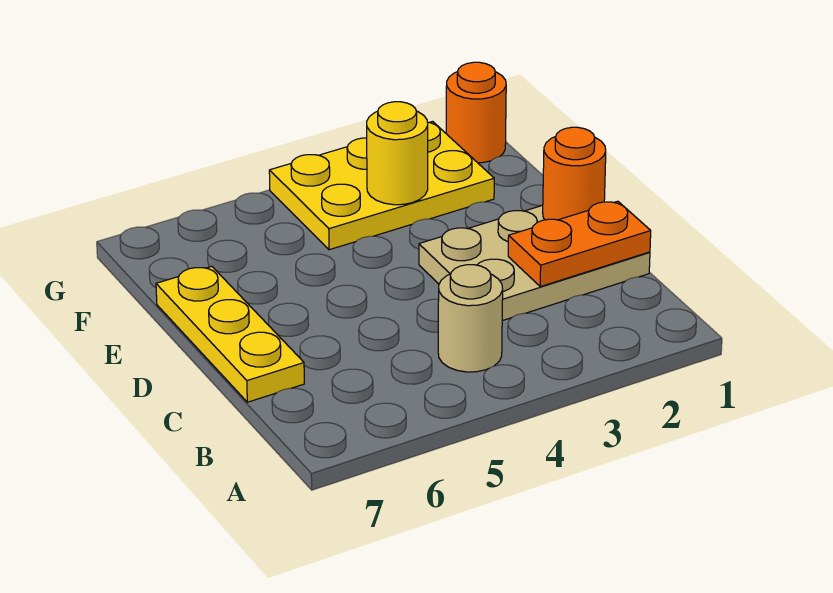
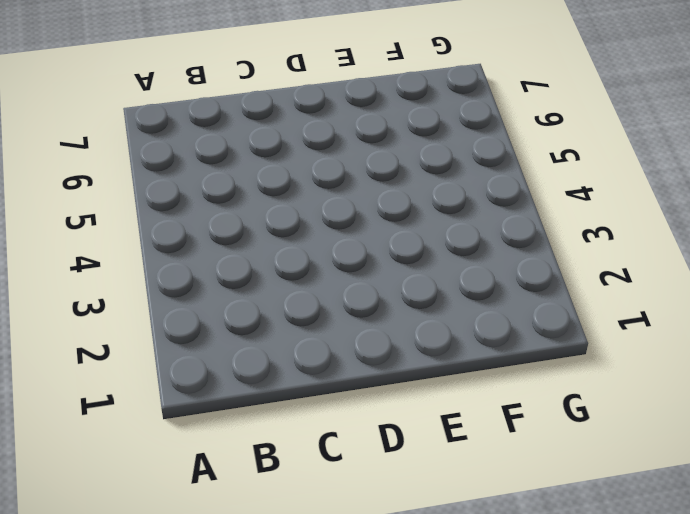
none -> tan round brick B4 level 1
none -> tan plate C1:D3 level 1

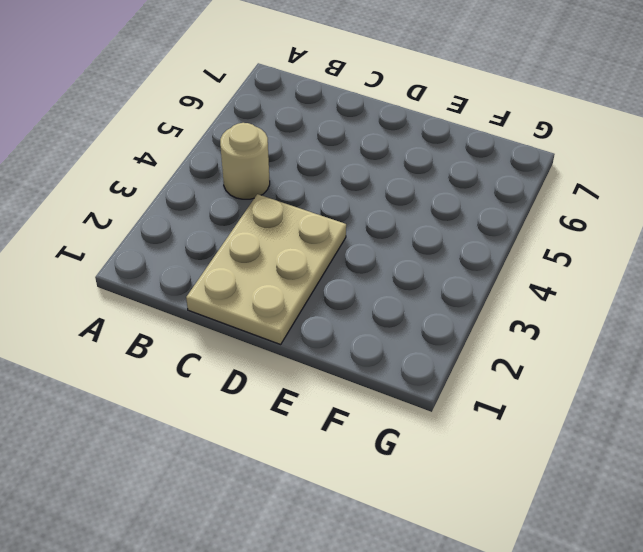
none -> yellow plate C7:E7 level 1
none -> yellow plate F2:G4 level 1

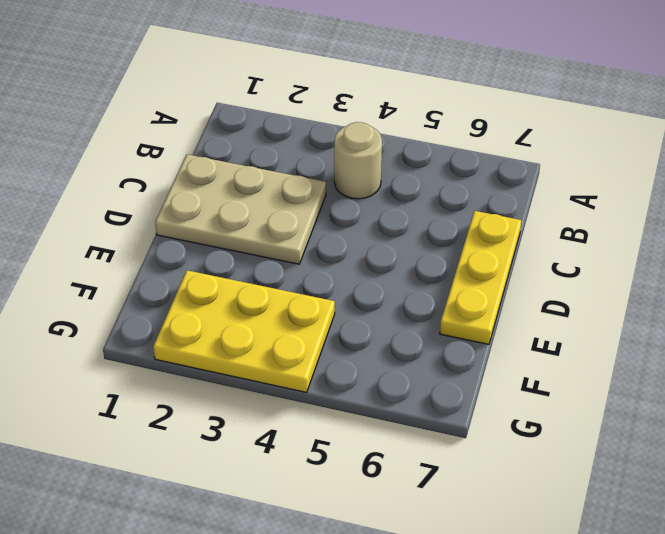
none -> orange round brick G1 level 1
none -> orange plate C1:C2 level 2

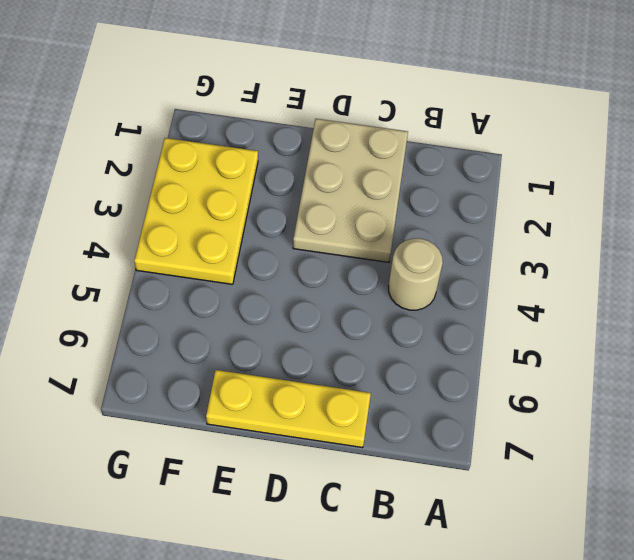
none -> orange round brick G1 level 1
none -> orange plate C1:C2 level 2

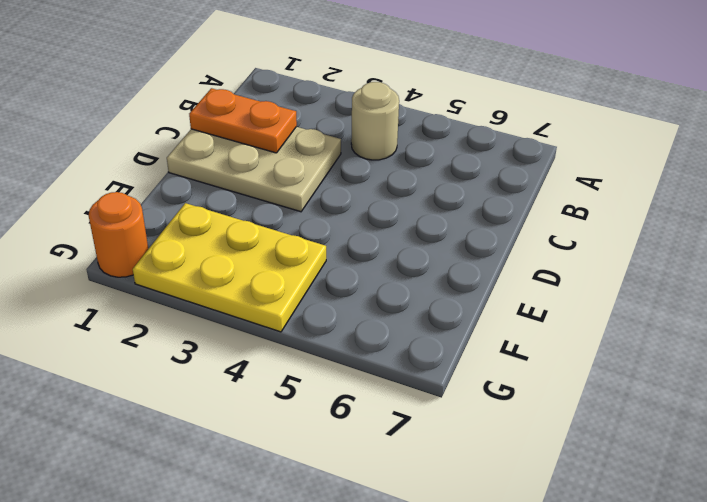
none -> yellow plate C7:E7 level 1
none -> orange round brick D1 level 2

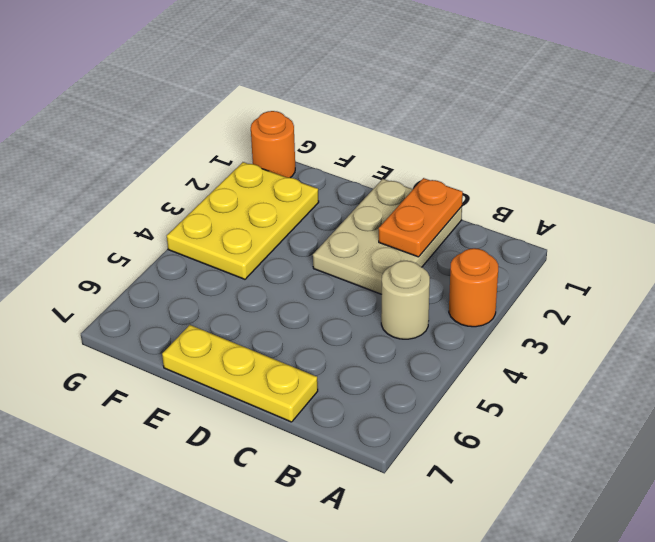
orange round brick A3 level 1 -> orange round brick D1 level 2
none -> yellow round brick F3 level 2

